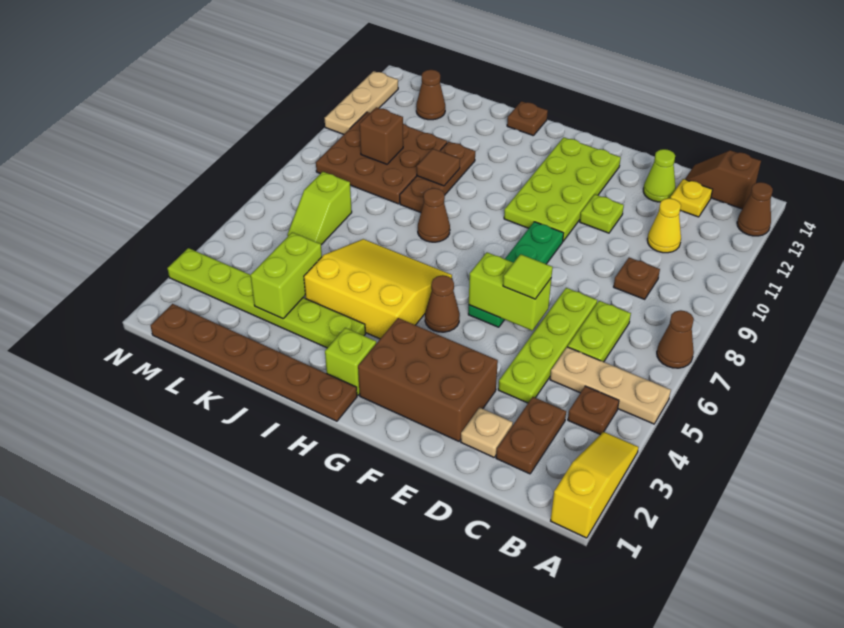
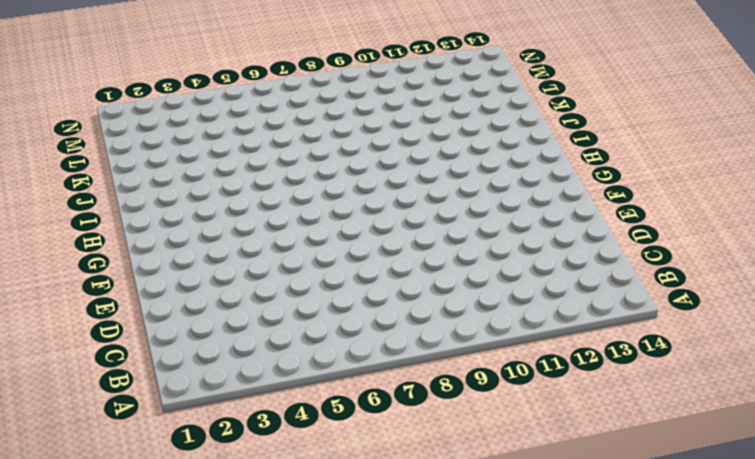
none -> yellow slope A1:A3 level 1 top 1
none -> tan plate A5:C5 level 1
none -> brown cone A7 level 1
none -> brown cone A13 level 1

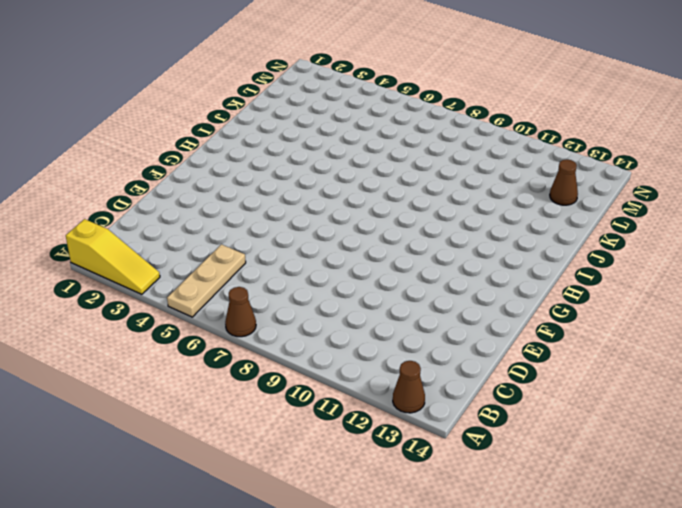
none -> brown plate B4 level 1
none -> brown slope B14:C14 level 1 top B
none -> brown plate C2:C3 level 1
none -> lime plate C6:C7 level 1

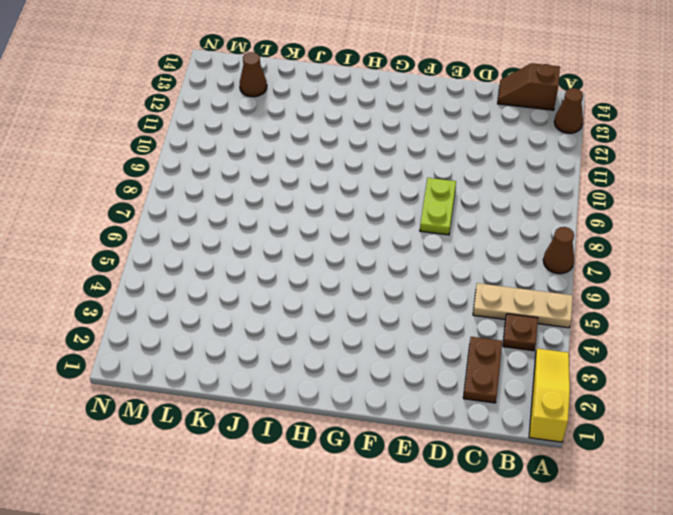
lime plate E8:E9 level 1 -> lime plate C6:C7 level 1
none -> brown plate C9 level 1
none -> yellow cone C11 level 1
none -> yellow plate C13 level 1
none -> tan plate D2 level 1

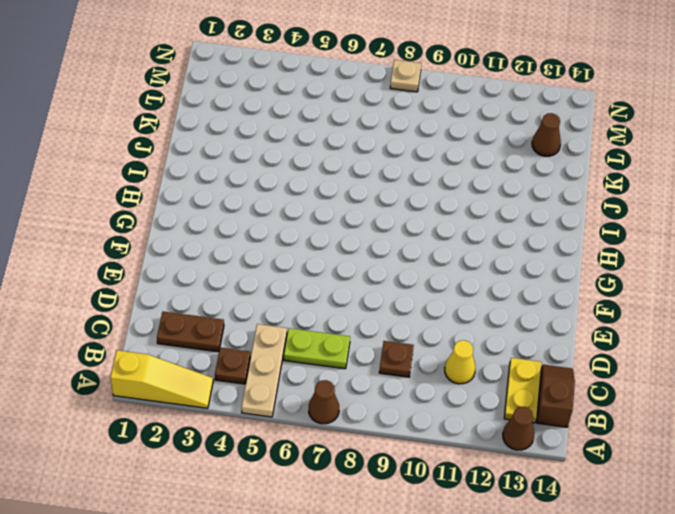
yellow plate B13:C13 level 1 -> yellow plate C13 level 1
tan plate N8 level 1 -> tan plate D2 level 1
none -> lime plate D4:D7 level 1
none -> lime cone D13 level 1
none -> brown brick E2:G3 level 1
none -> lime plate E11 level 1

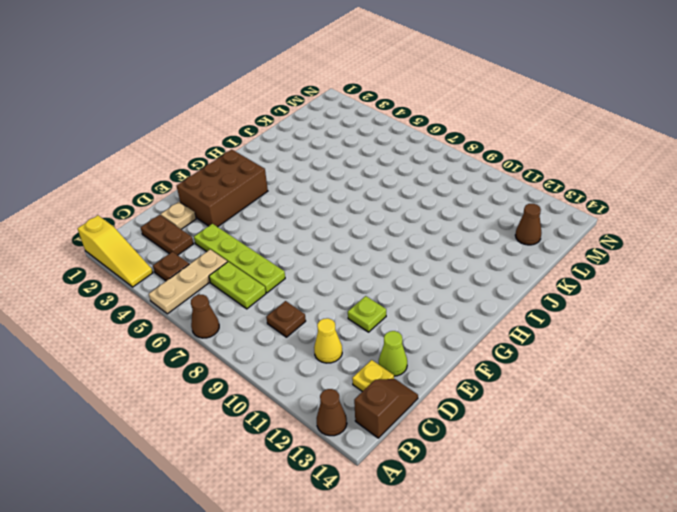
none -> green plate F6:F9 level 1
none -> lime plate F10:G13 level 1
none -> brown cone G5 level 1
none -> brown plate H1:M1 level 1

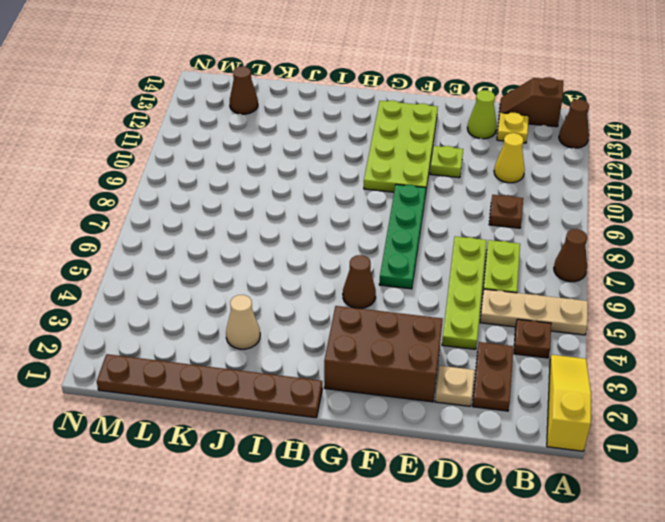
tan cone J3 level 1 -> lime plate I3:N3 level 1
none -> lime brick H2 level 1
none -> yellow slope H4:J6 level 1 top 4
none -> brown cone I8 level 1
none -> brown plate I14 level 1

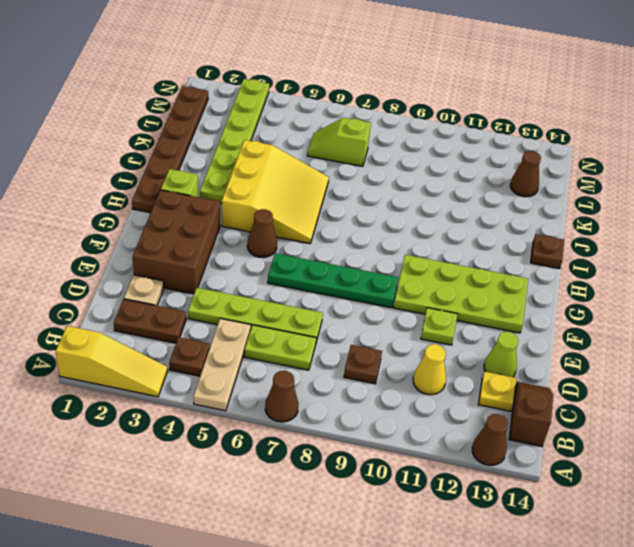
none -> brown cone I8 level 1
none -> brown plate J9:J11 level 1
none -> brown plate K9:M11 level 1
none -> tan plate N11:N13 level 1

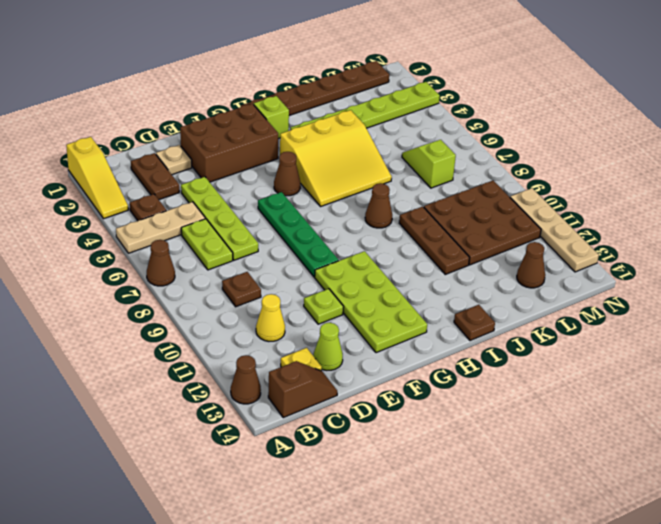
tan plate N10:N13 level 1 -> tan plate N11:N13 level 1
none -> lime brick E6:F6 level 2
none -> brown tile J10 level 2
none -> lime brick K3:K4 level 2
none -> brown brick L10 level 2

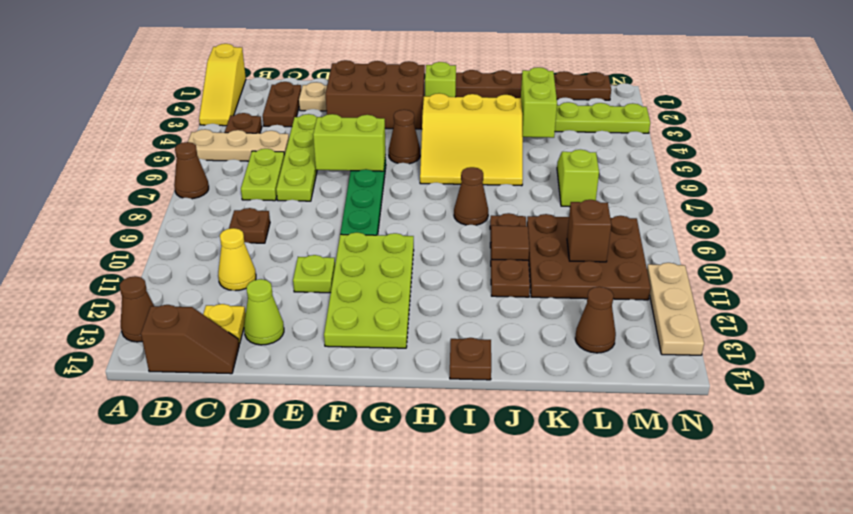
none -> lime tile E6 level 3

